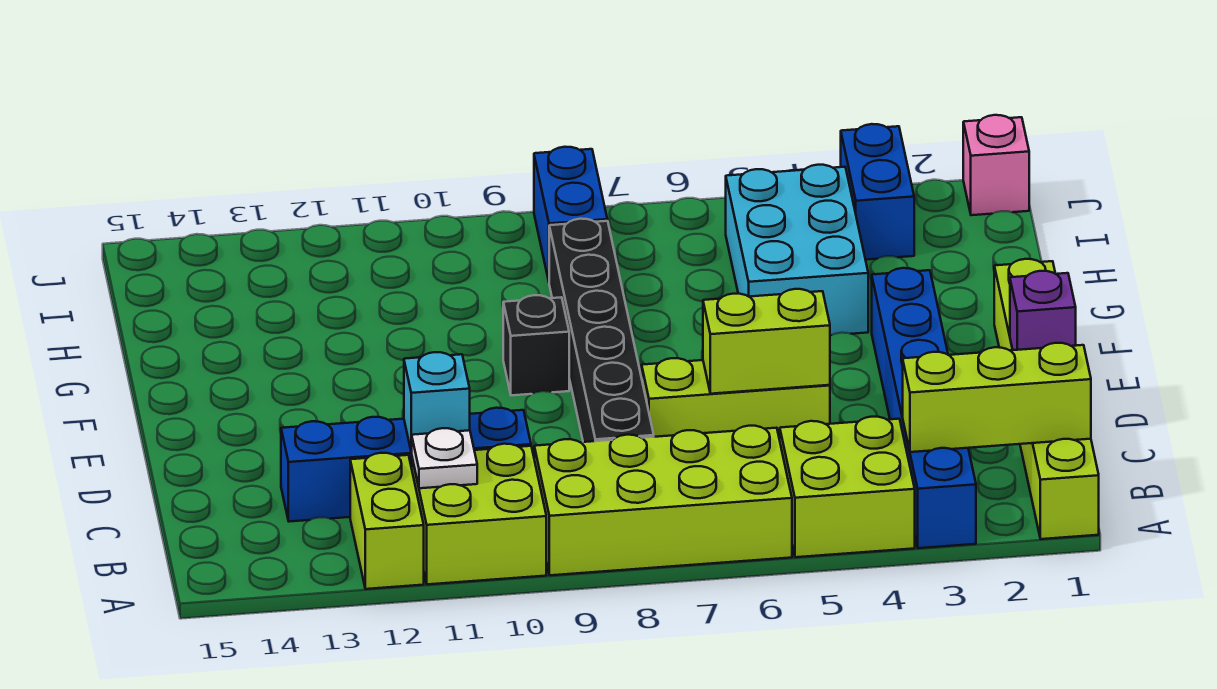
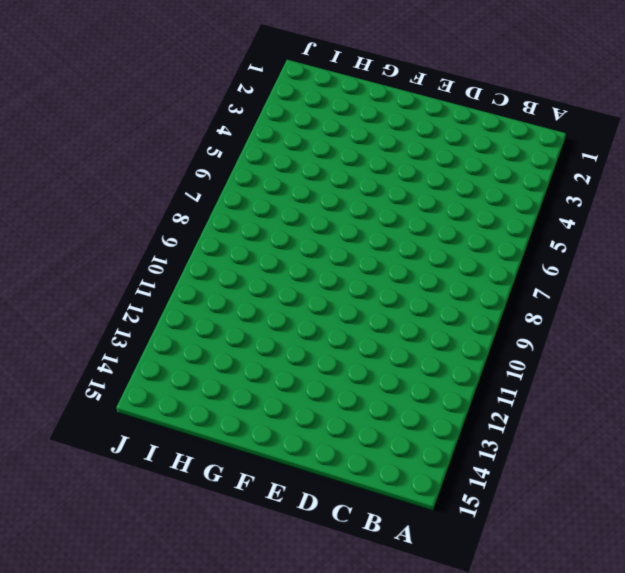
none -> lime brick A1:F1 level 1
none -> blue brick A3:F3 level 1
none -> lime brick A4:B5 level 1

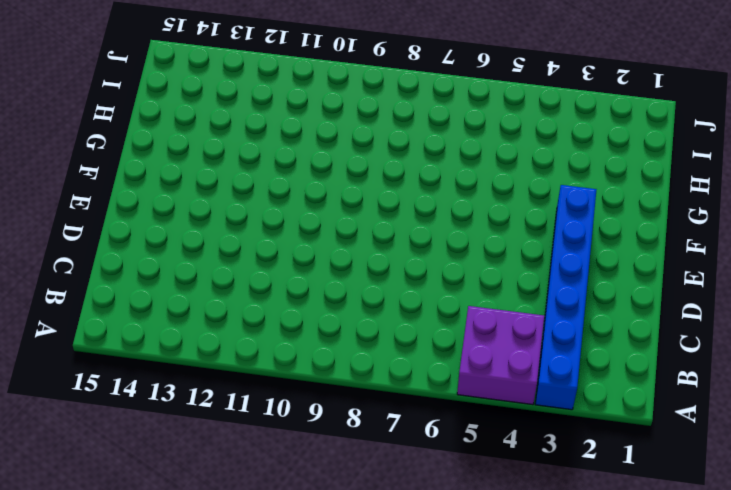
purple brick A4:B5 level 1 -> lime brick A4:B5 level 1
none -> lime brick A1:F1 level 1
none -> lime brick A6:B9 level 1
none -> lime brick A10:B11 level 1

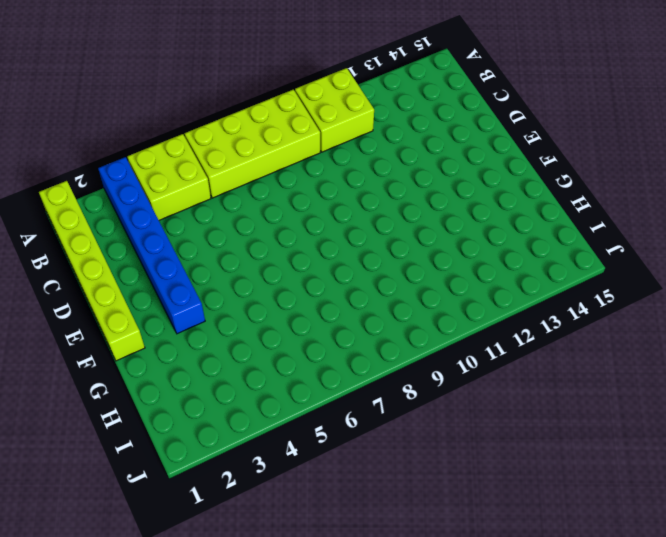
none -> lime brick A12:B12 level 1
none -> black brick C8:H8 level 1
none -> blue brick C10:C13 level 1

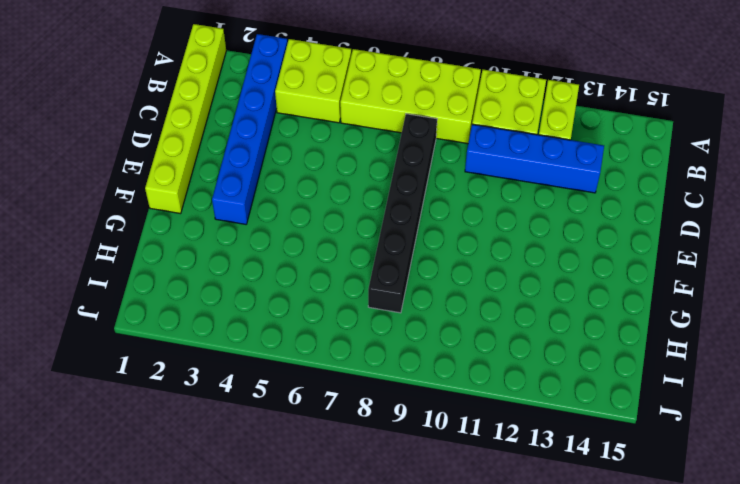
none -> lime brick D5:D7 level 1
none -> black brick F9 level 1
none -> cyan brick G4:I5 level 1

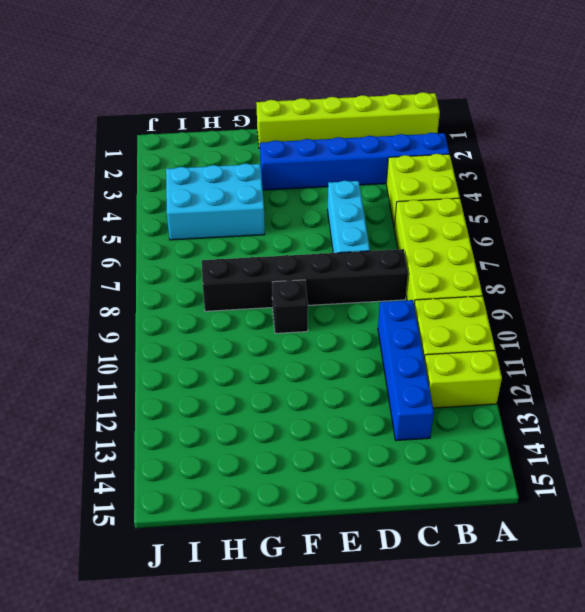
cyan brick D5:D7 level 1 -> lime brick D5:D7 level 1
none -> blue brick I3:J3 level 1
none -> blue brick I8:J8 level 1
none -> pink brick J1 level 1

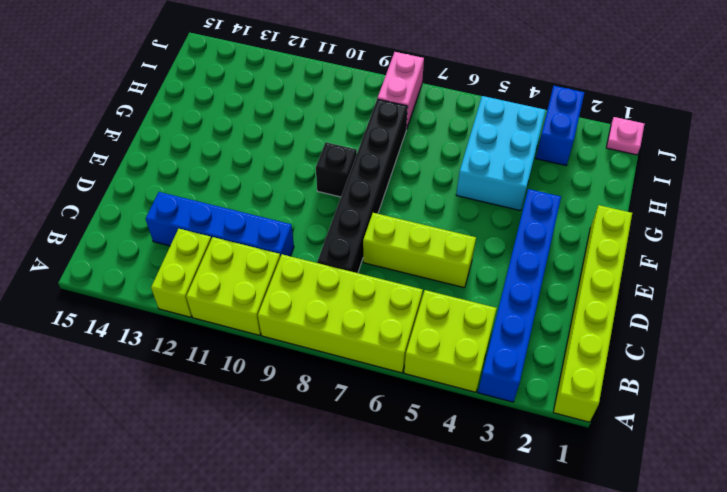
pink brick I8:J8 level 1 -> blue brick I8:J8 level 1
pink plate J1 level 1 -> pink brick J1 level 1
none -> lime brick B1:B3 level 2
none -> white plate B11 level 2
none -> cyan brick C11 level 2

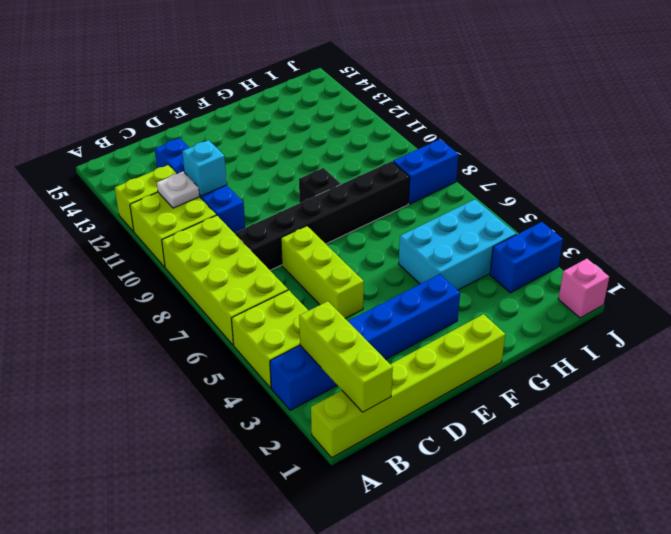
none -> purple brick D1 level 2
none -> lime brick D5:D6 level 2

